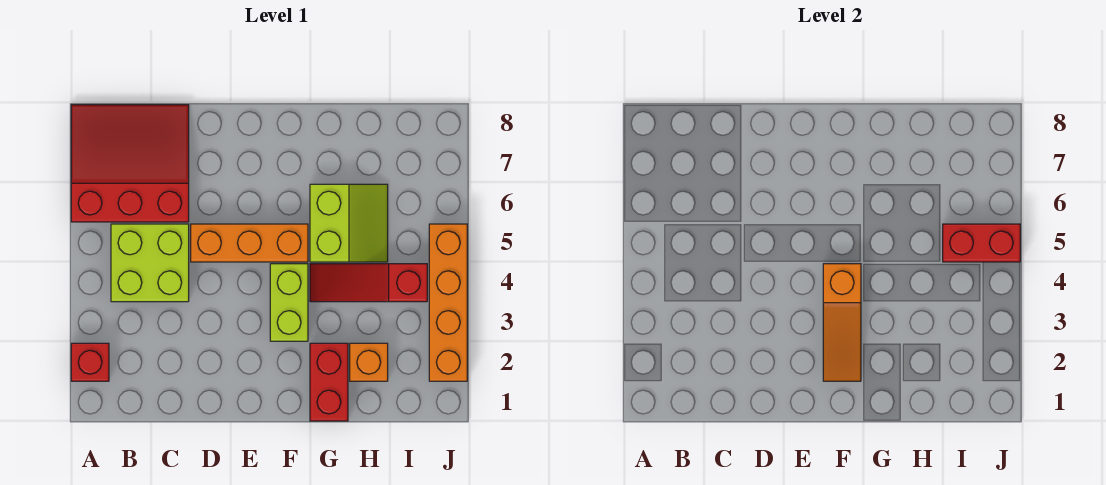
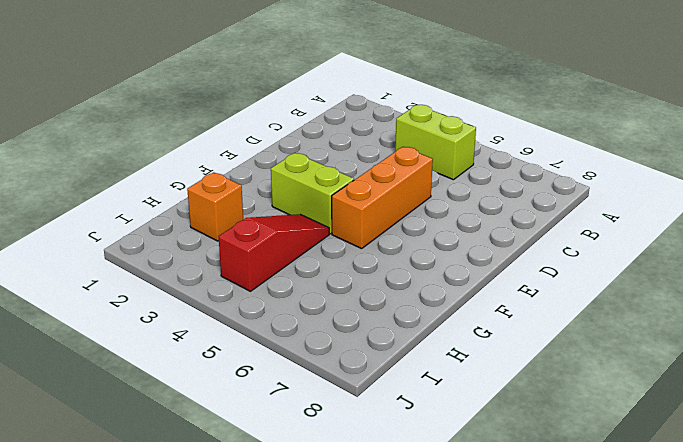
lime brick B4:B5 level 1 -> lime brick B4:C5 level 1
none -> red brick A2 level 1
none -> red slope A6:C8 level 1 top 6
none -> red brick G1:G2 level 1

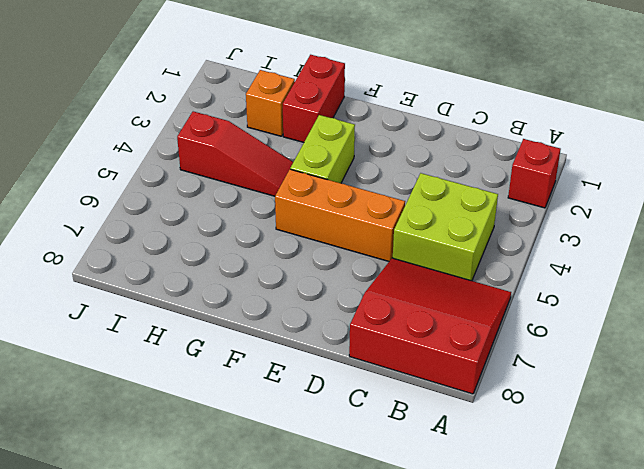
red slope A6:C8 level 1 top 8 -> red slope A6:C8 level 1 top 6
none -> lime slope G5:H6 level 1 top G
none -> orange brick J2:J5 level 1
none -> orange slope F2:F4 level 2 top 4

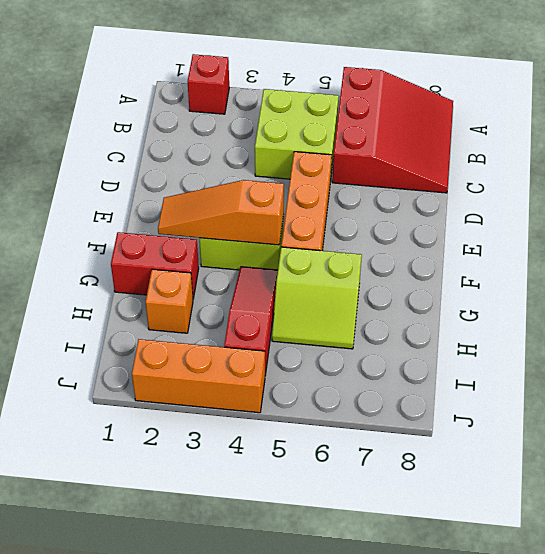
orange brick J2:J4 level 1 -> orange brick J2:J5 level 1
none -> red brick I5:J5 level 2

